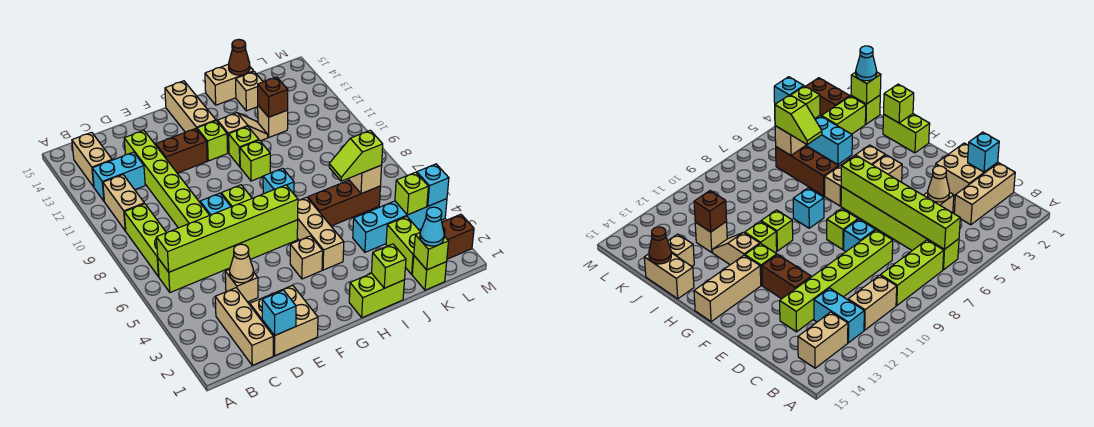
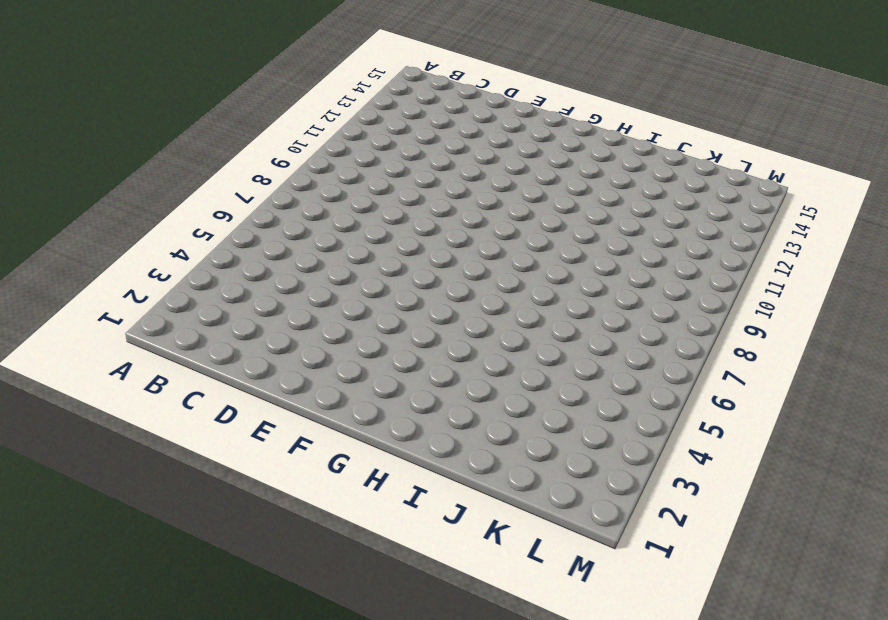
none -> lime brick B6:G6 level 1
none -> lime brick B7:B9 level 1
none -> tan brick B10:B11 level 1
none -> cyan brick B12:C12 level 1

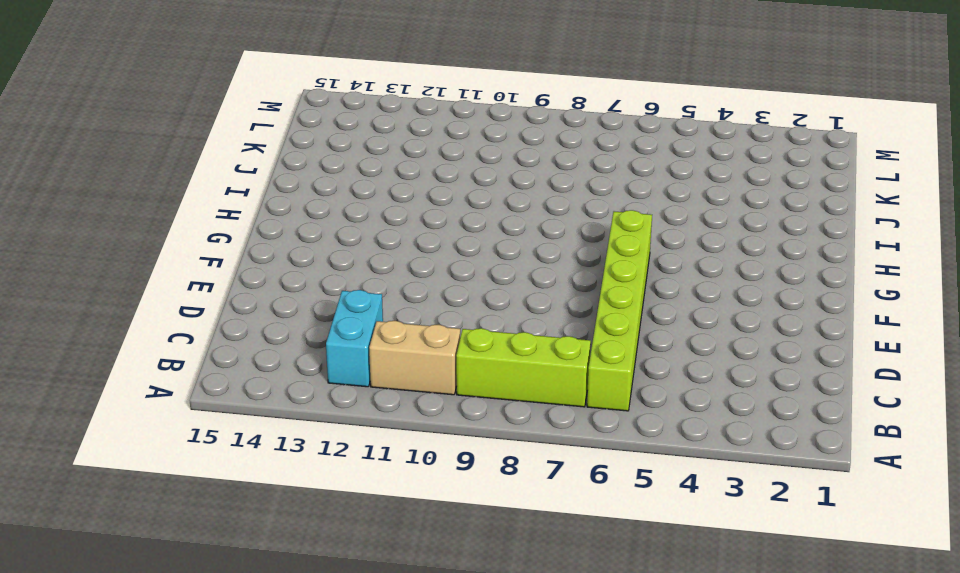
none -> tan brick B13:B14 level 1
none -> tan brick C1:C3 level 1
none -> tan brick D1:E2 level 1
none -> tan brick D4 level 1

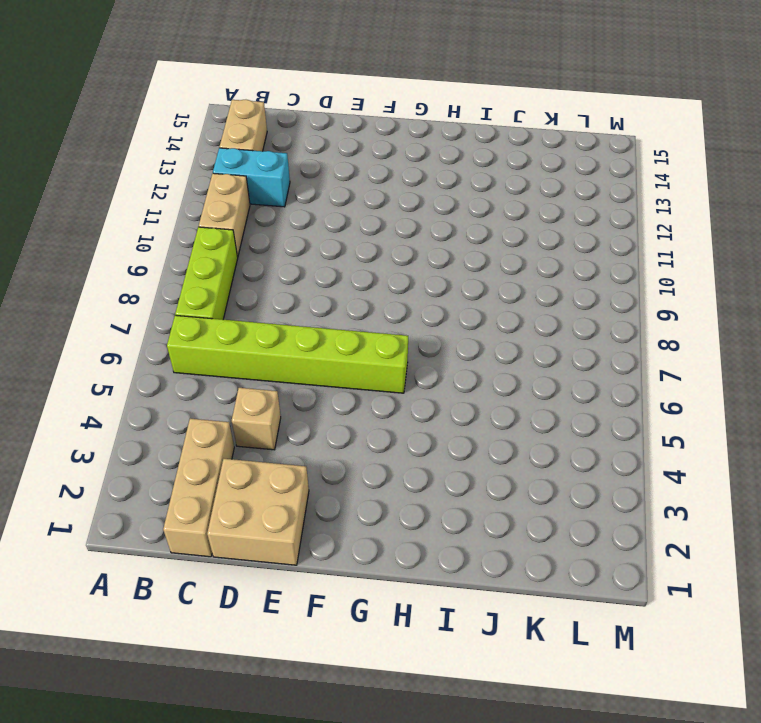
none -> lime brick D8:D13 level 1
none -> cyan brick E8 level 1
none -> brown brick E12:F12 level 1
none -> lime brick F8 level 1

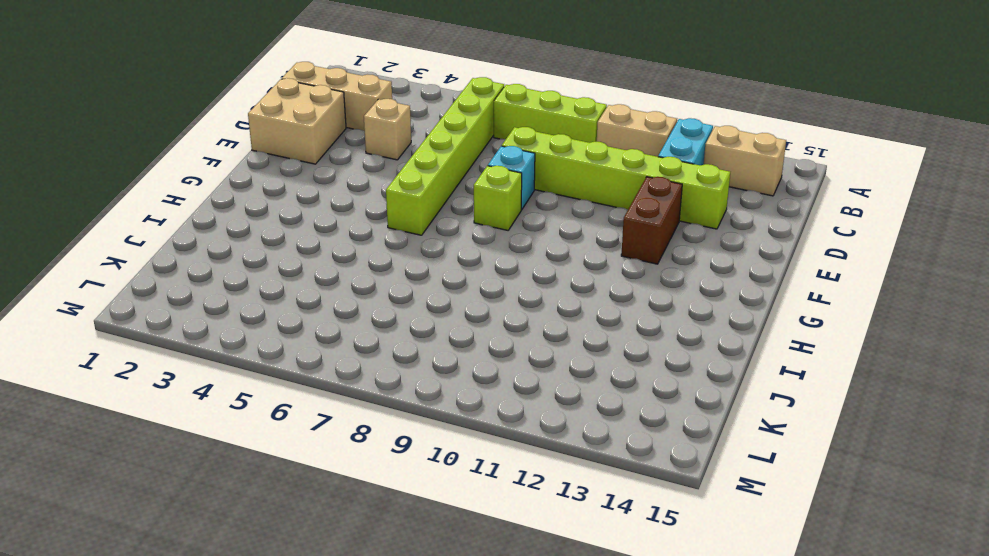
none -> tan brick G4 level 1
none -> lime brick G12 level 1
none -> tan brick G13:G15 level 1
none -> lime brick H1:I1 level 1

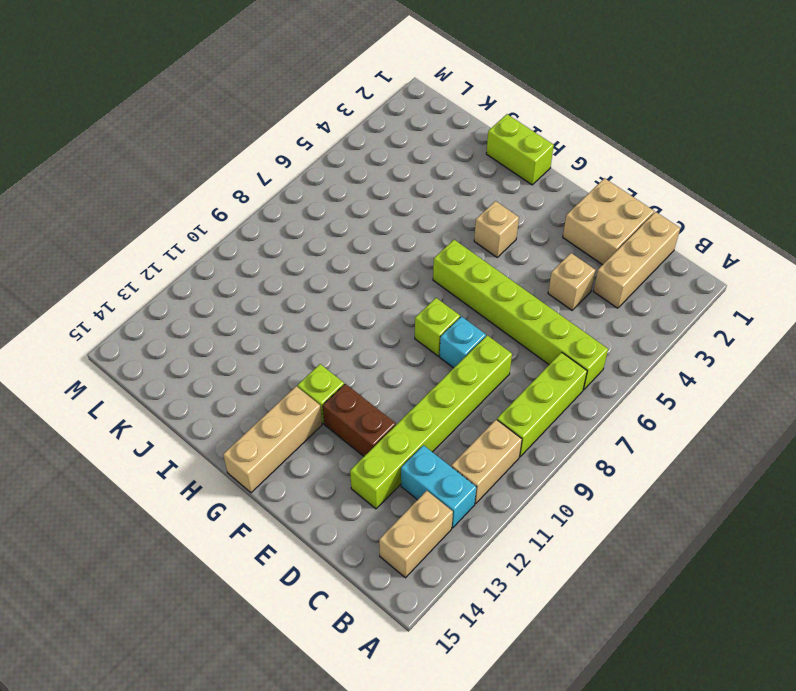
none -> tan brick H4:H6 level 1
none -> cyan brick H8 level 1
none -> lime brick H10 level 1
none -> lime brick H11 level 1

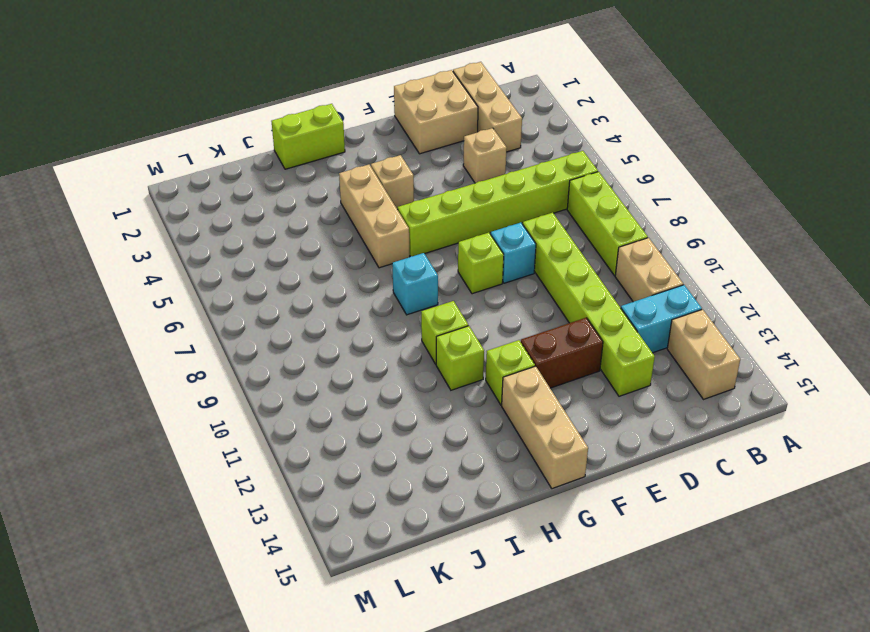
none -> tan slope H12:I12 level 1 top H
none -> brown brick I6:K6 level 1
none -> tan brick I15:J15 level 1
none -> cyan brick J4:M4 level 1

